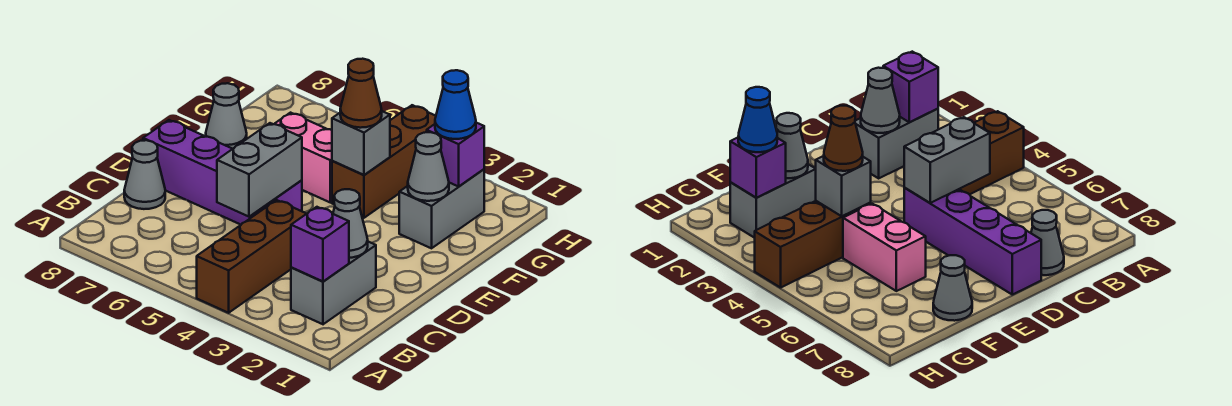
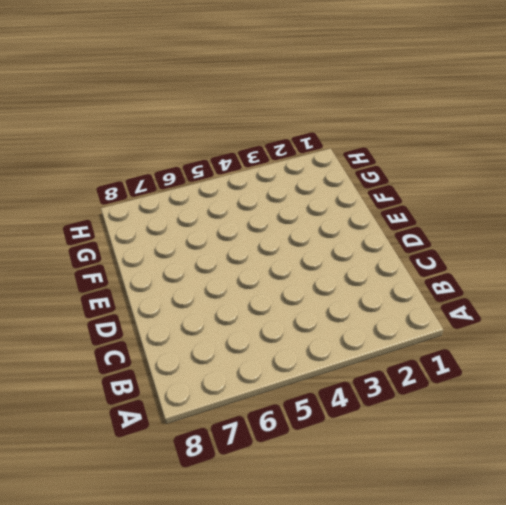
none -> brown brick A4:C4 level 1
none -> grey brick B2:C2 level 1
none -> grey cone C8 level 1

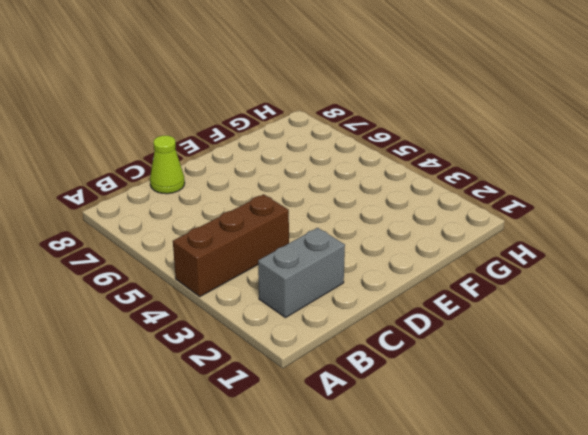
lime cone C8 level 1 -> grey cone C8 level 1
none -> purple brick D5:D8 level 1
none -> grey brick F2:G2 level 1
none -> brown brick F4:H4 level 1

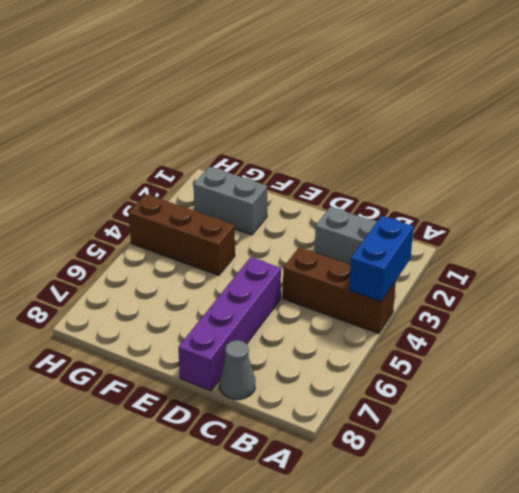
blue brick A3:A4 level 2 -> none
none -> pink brick F5:F6 level 1
none -> grey cone F8 level 1
none -> purple brick B2 level 2

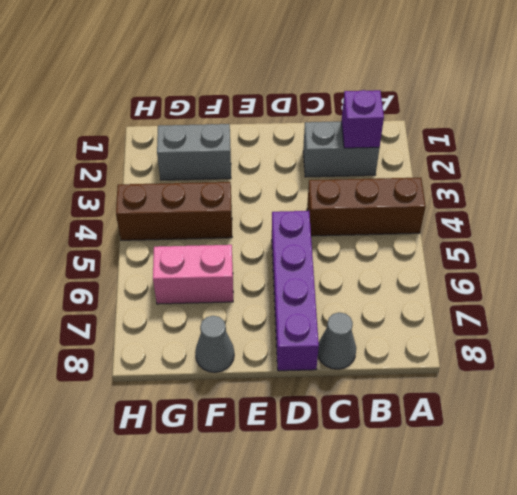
pink brick F6:G6 level 1 -> pink brick F5:F6 level 1
none -> grey cone C2 level 2
none -> grey brick C5:D5 level 2
none -> grey cone F2 level 2

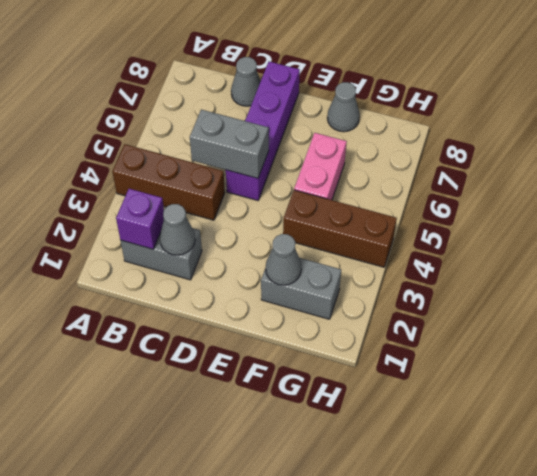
none -> grey brick F4 level 2
none -> purple brick G2 level 2
none -> brown cone F4 level 3

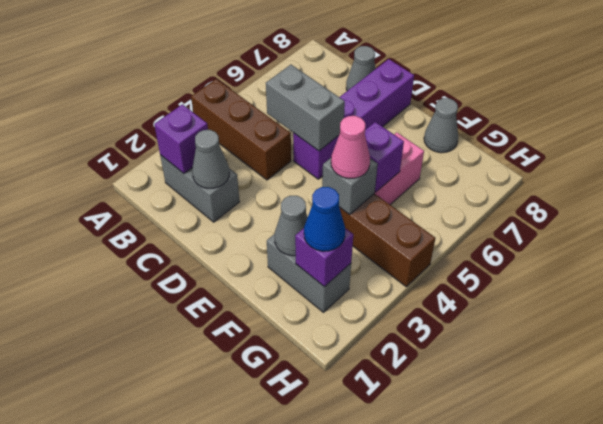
pink cone F4 level 3 -> brown cone F4 level 3
purple brick F5 level 2 -> none

